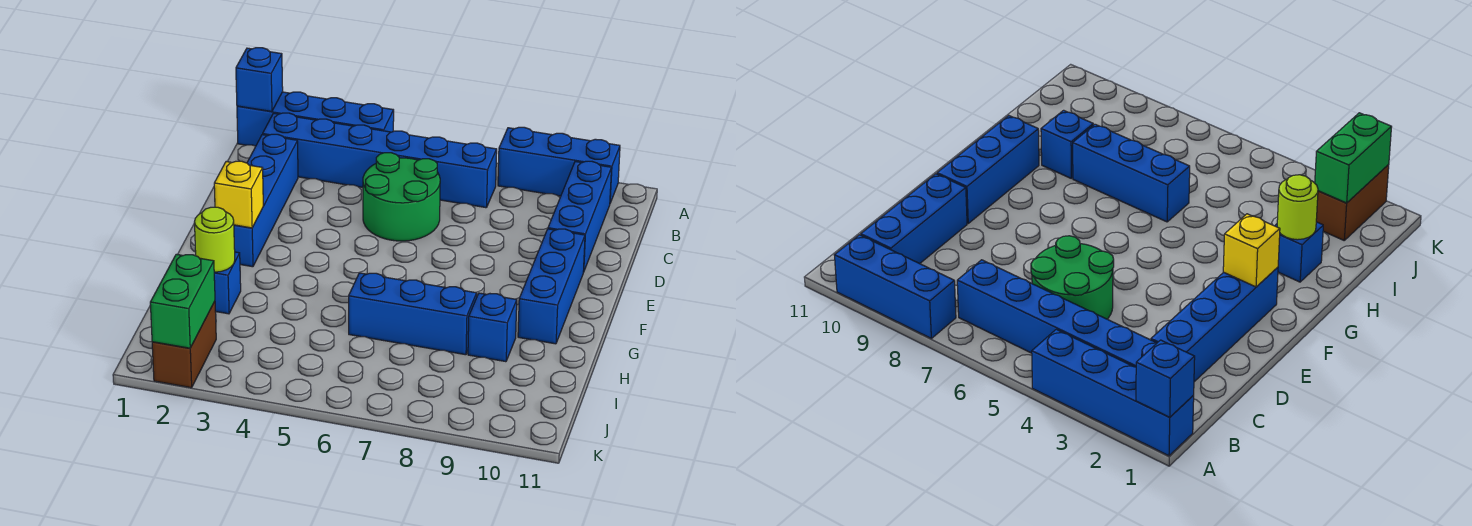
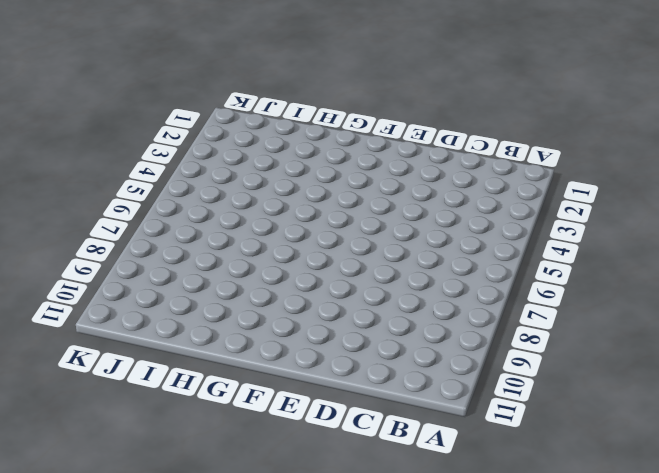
none -> blue brick A1:A4 level 1
none -> blue brick A8:A10 level 1
none -> blue brick B2:B7 level 1

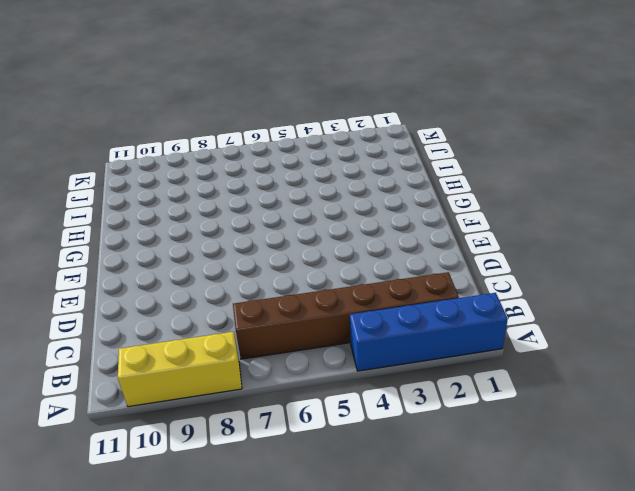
yellow brick A8:A10 level 1 -> blue brick A8:A10 level 1
brown brick B2:B7 level 1 -> blue brick B2:B7 level 1
none -> blue brick B10:D10 level 1
none -> blue brick C2:F2 level 1
none -> green round brick C5:D6 level 1

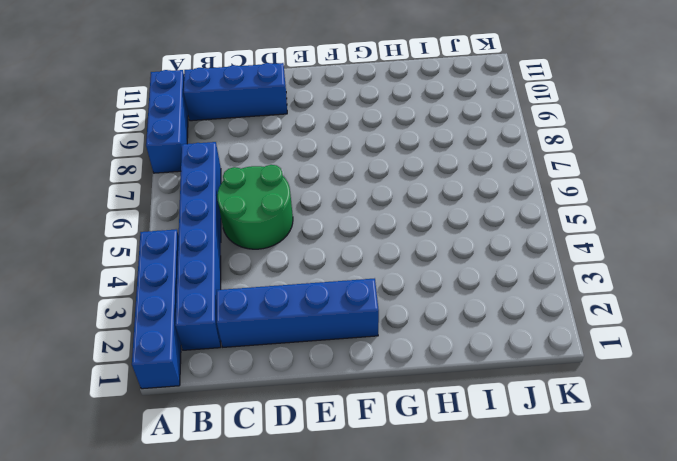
none -> blue brick E10:G10 level 1
none -> blue brick H2 level 1
none -> blue brick H6:H8 level 1

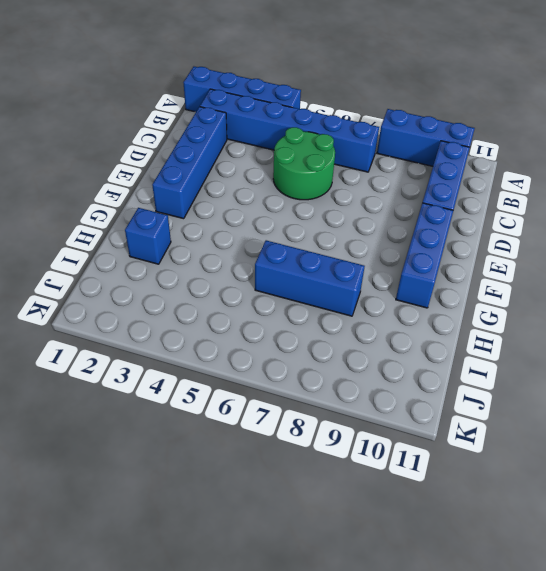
none -> blue brick H9 level 1
none -> brown brick J2:K2 level 1
none -> blue brick A1 level 2

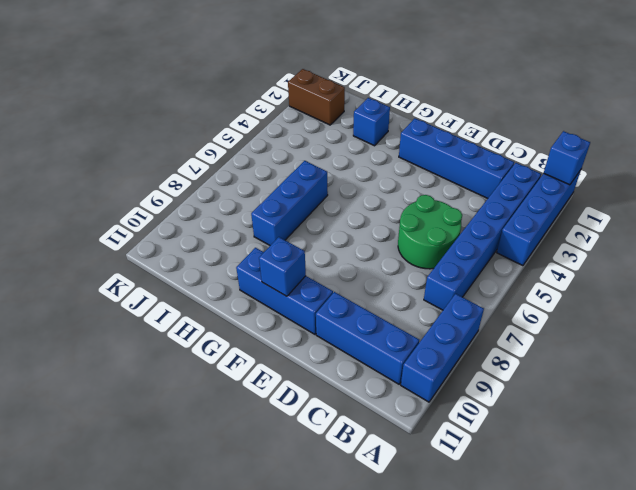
blue brick F10 level 2 -> blue brick H9 level 1
none -> yellow brick F2 level 2
none -> lime round brick H2 level 2
none -> green brick J2:K2 level 2

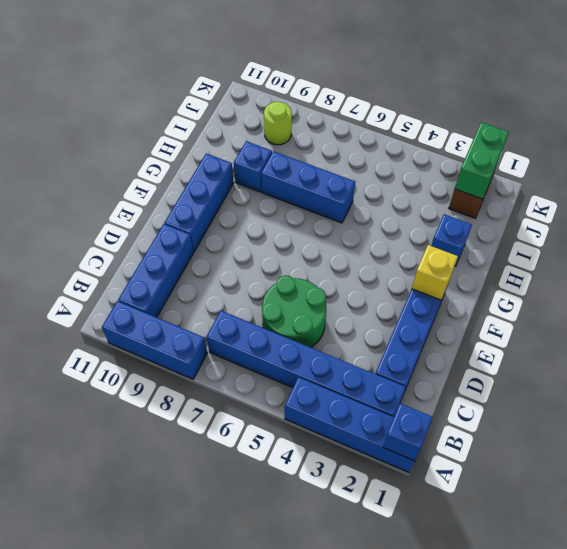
lime round brick J9 level 1 -> lime round brick H2 level 2

